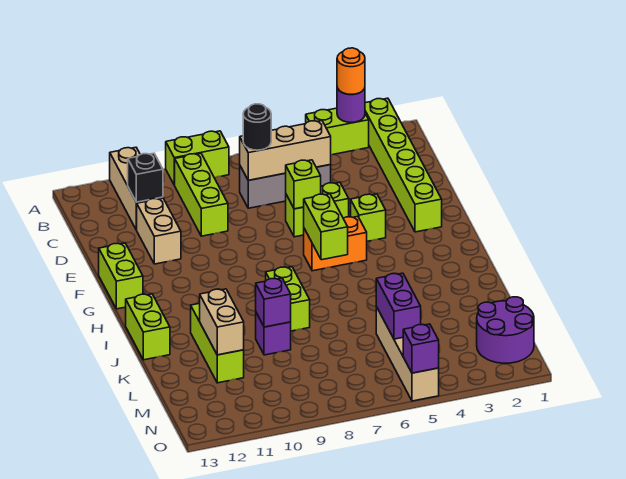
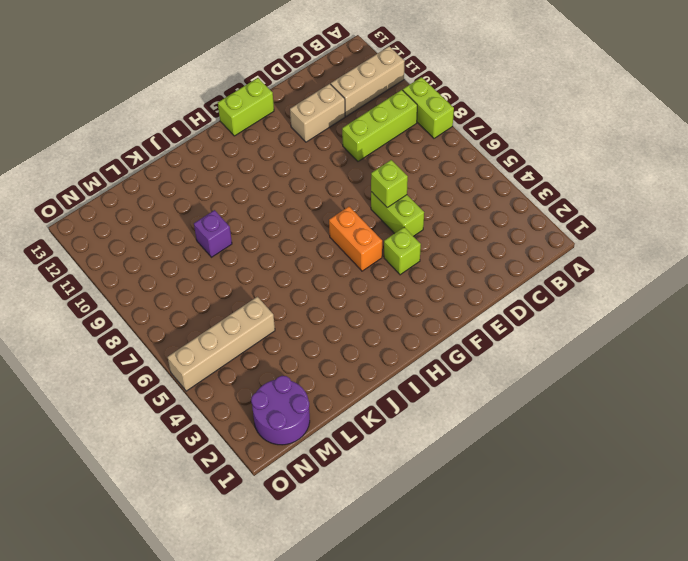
none -> lime brick A2:F2 level 1
none -> lime brick A3:A4 level 1
none -> grey brick C5:C7 level 1

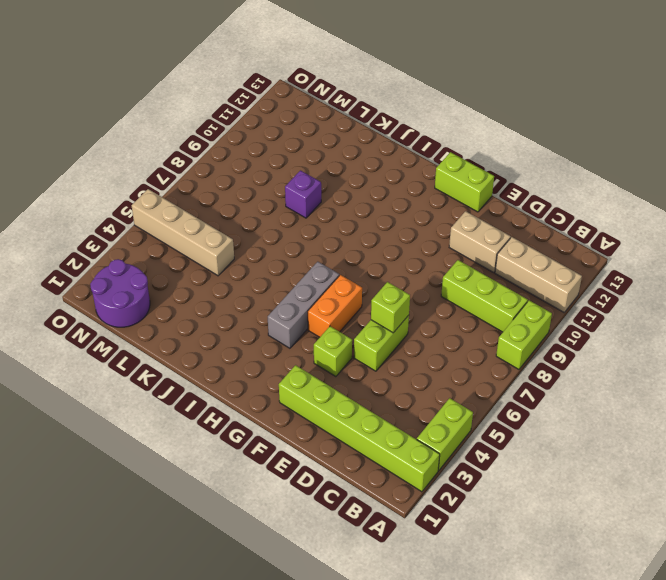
grey brick H4:H6 level 1 -> grey brick C5:C7 level 1
none -> lime brick I8:J8 level 1
none -> lime brick I13:J13 level 1
none -> lime brick J11:L11 level 1

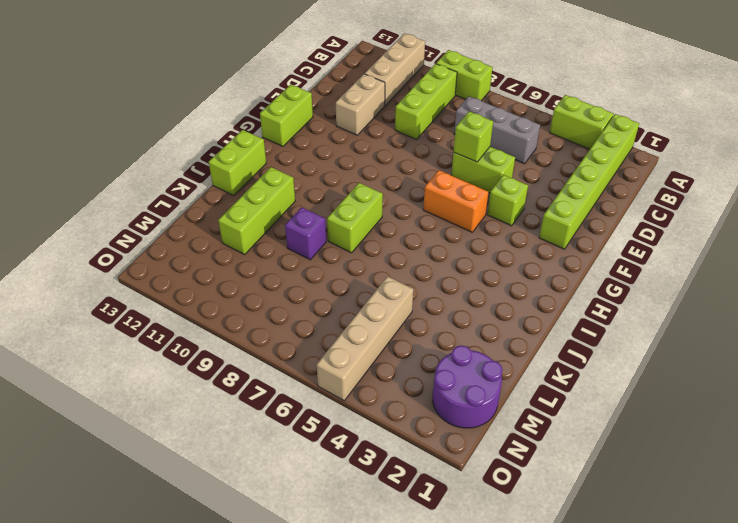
none -> purple round brick A3 level 2
none -> tan brick C5:C7 level 2
none -> black brick C11 level 2

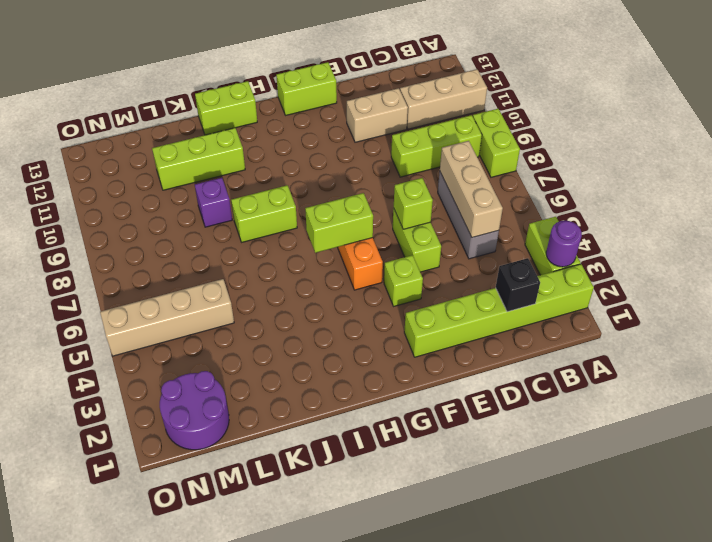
black brick C2 level 2 -> black brick C11 level 2
none -> purple brick K9 level 2
none -> tan brick K11:L11 level 2
none -> purple brick L5:M5 level 2

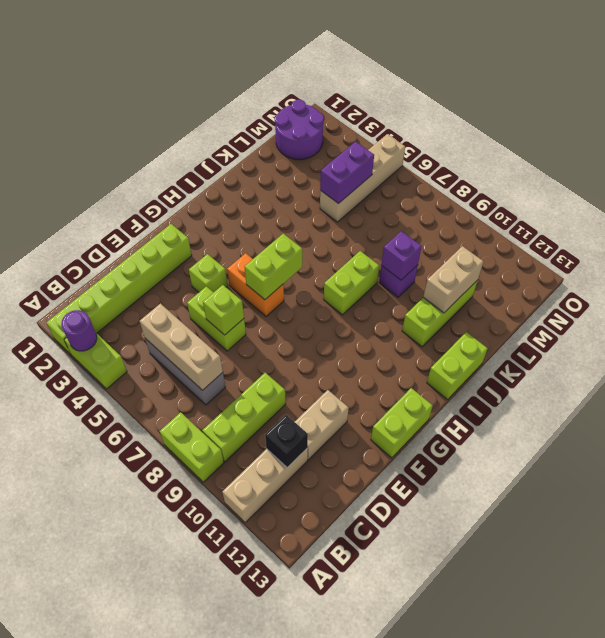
none -> purple brick O5 level 2
none -> orange round brick A3 level 3
none -> black round brick C7 level 3

